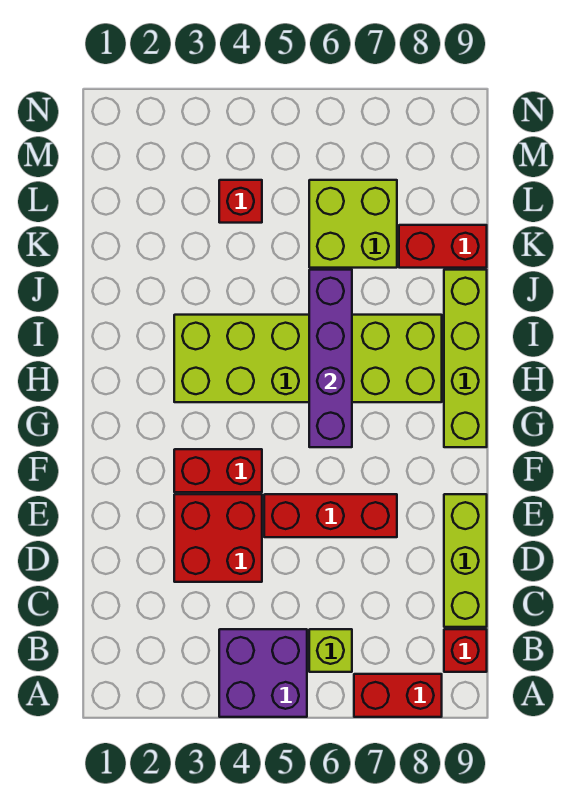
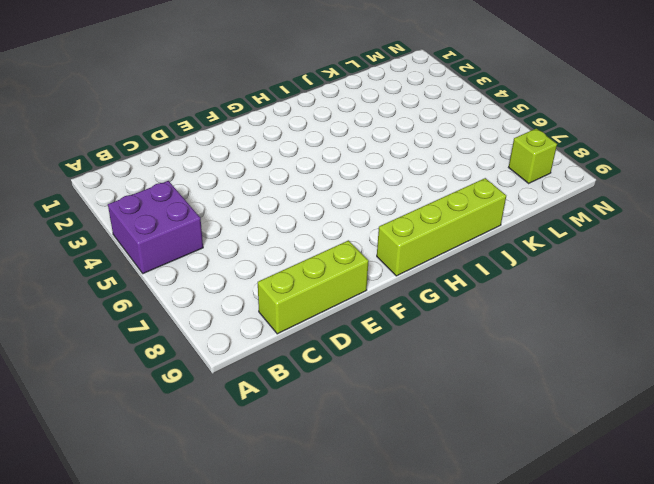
lime brick M8 level 1 -> lime brick B6 level 1
none -> red brick A7:A8 level 1
none -> red brick B9 level 1
none -> red brick D3:E4 level 1

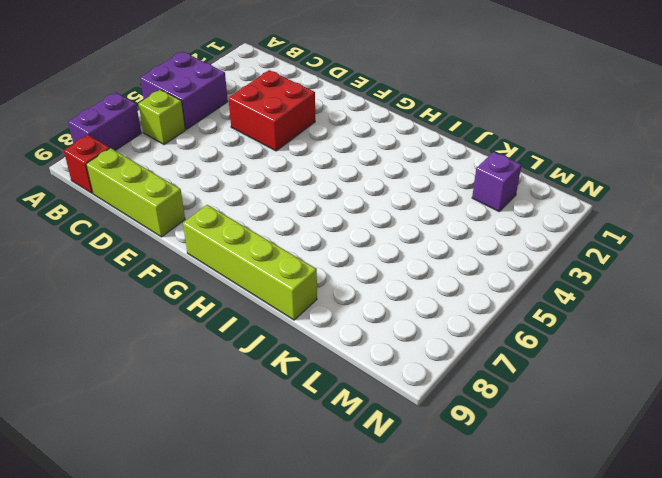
purple brick A7:A8 level 1 -> red brick A7:A8 level 1
purple brick L2 level 1 -> none
none -> red brick E5:E7 level 1
none -> red brick F3:F4 level 1
none -> lime brick H3:I8 level 1

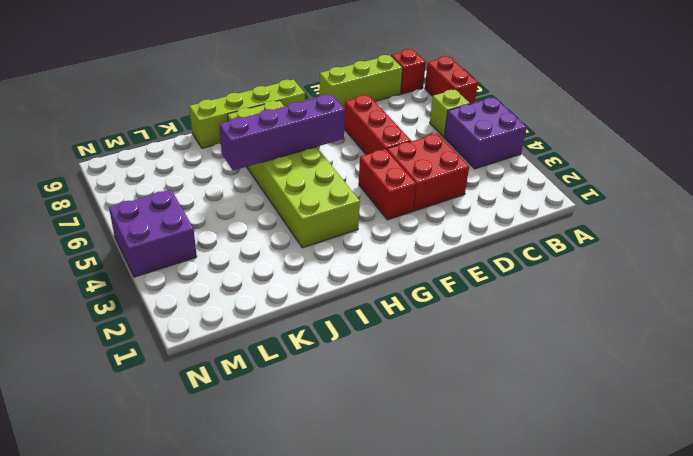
purple brick M4:N5 level 1 -> none
none -> lime brick K6:L7 level 1
none -> red brick K8:K9 level 1
none -> red brick L4 level 1

